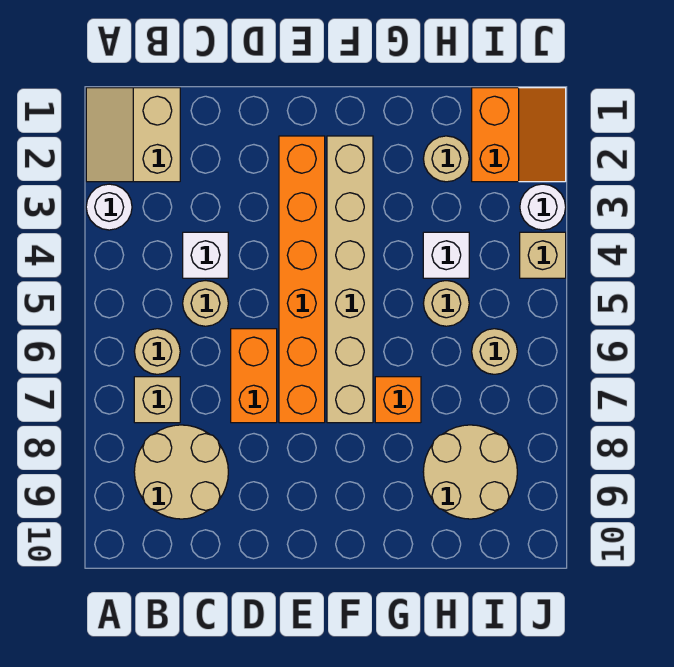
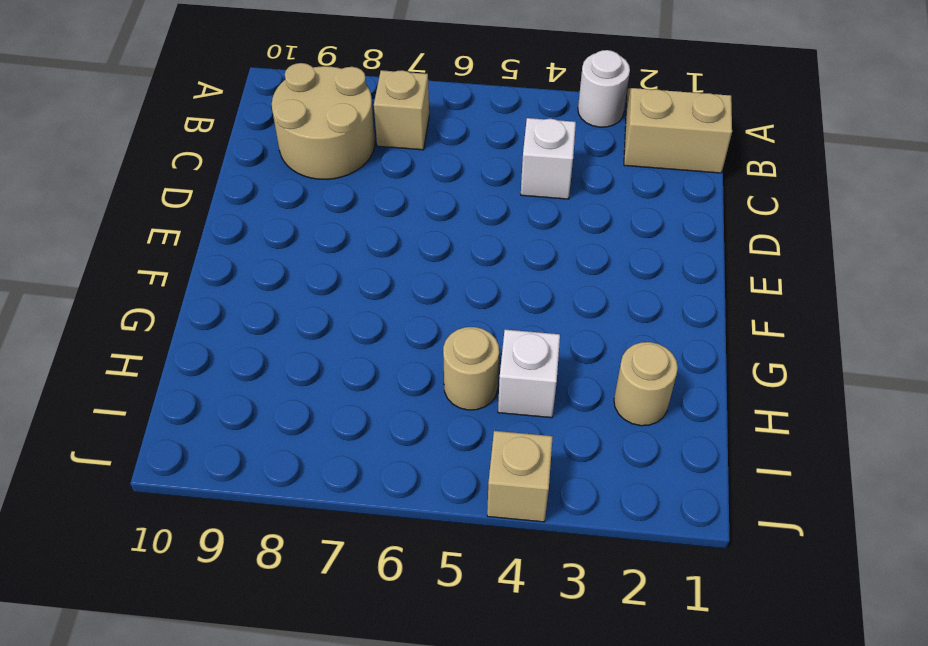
none -> tan round brick B6 level 1
none -> tan round brick C5 level 1
none -> orange brick D6:D7 level 1

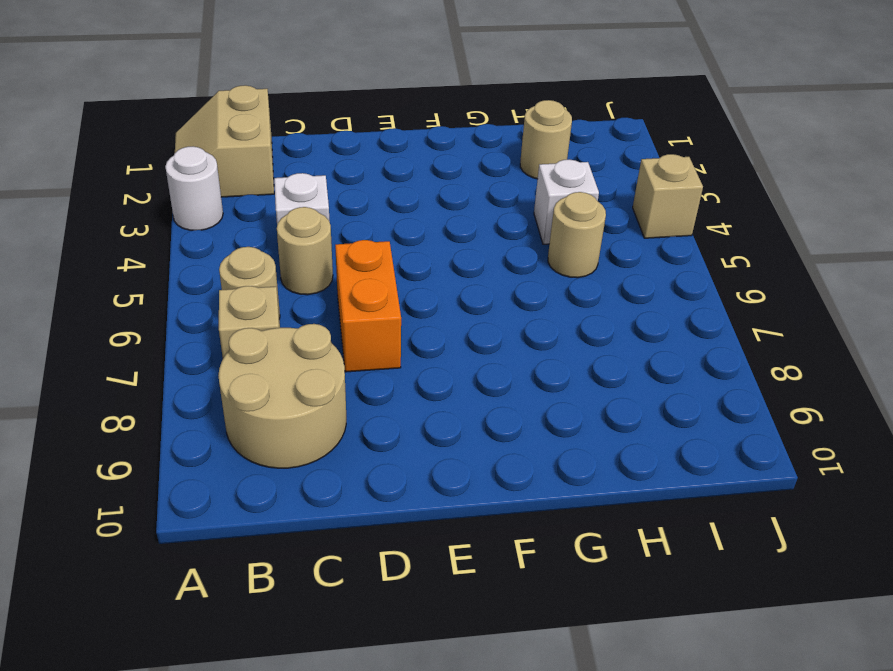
none -> orange brick E2:E7 level 1
none -> tan brick F2:F7 level 1
none -> orange brick G7 level 1

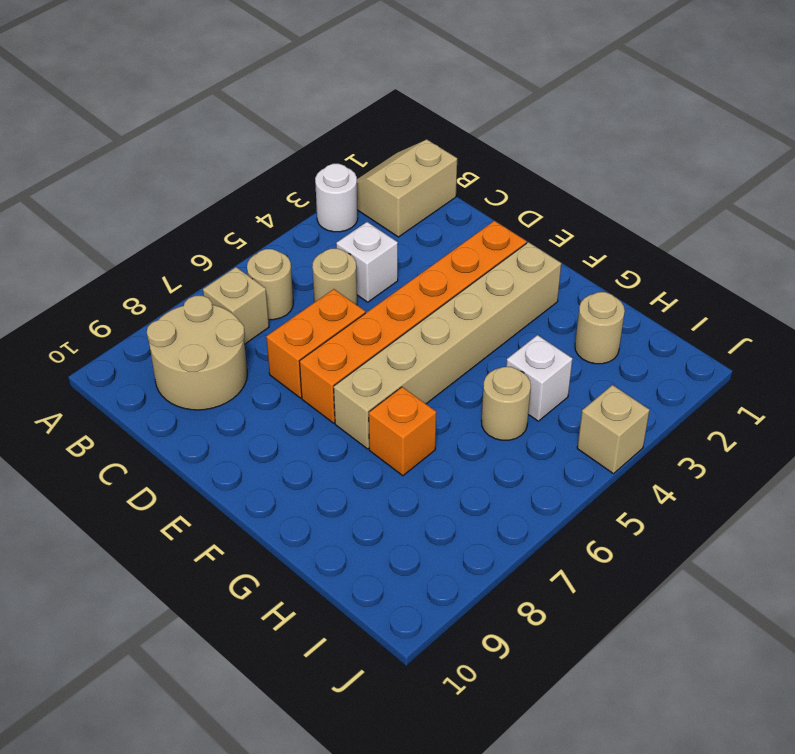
none -> tan round brick H8:I9 level 1
none -> orange slope I1:J2 level 1 top I
none -> tan round brick I6 level 1

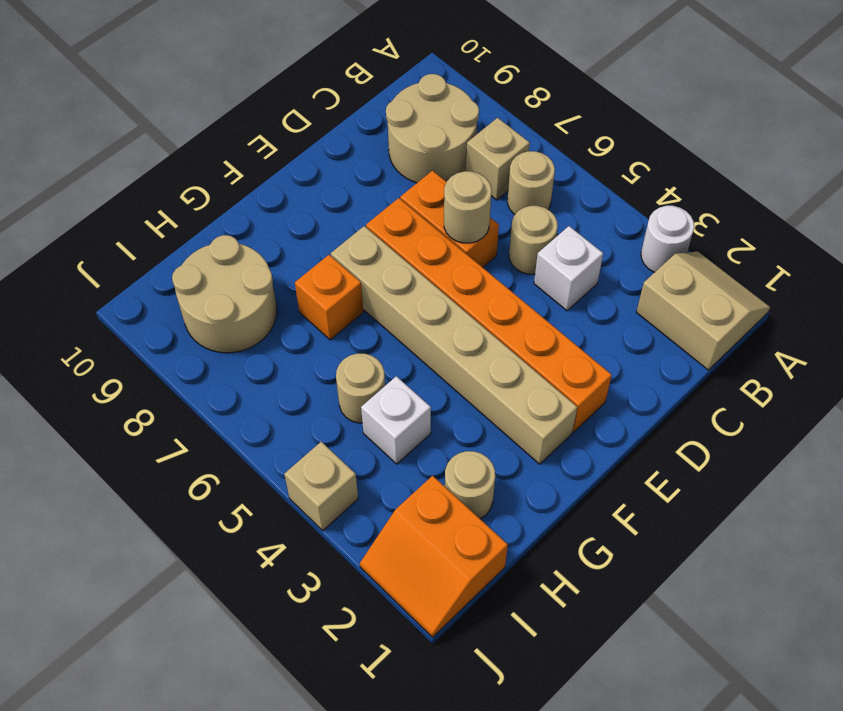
tan round brick D6 level 2 -> tan round brick I6 level 1
none -> white round brick J3 level 1

